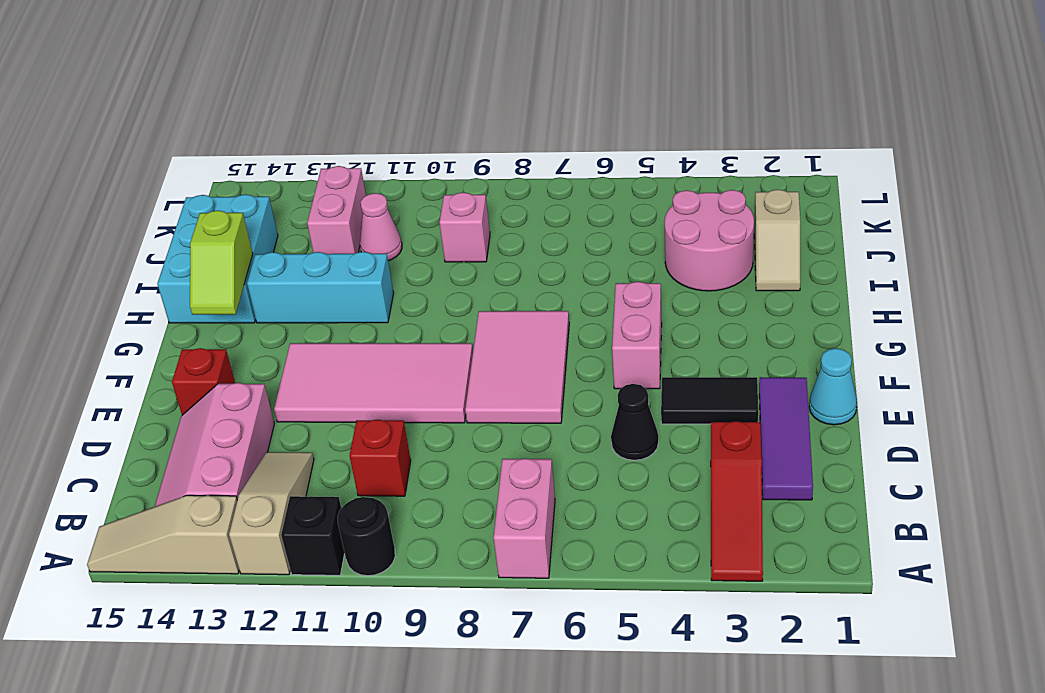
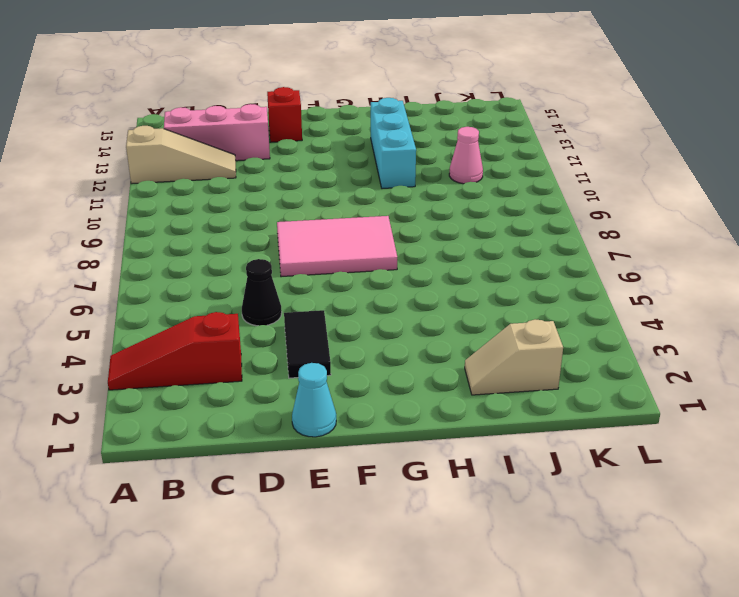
none -> pink brick A7:B7 level 1
none -> black round brick A10 level 1
none -> black brick A11 level 1

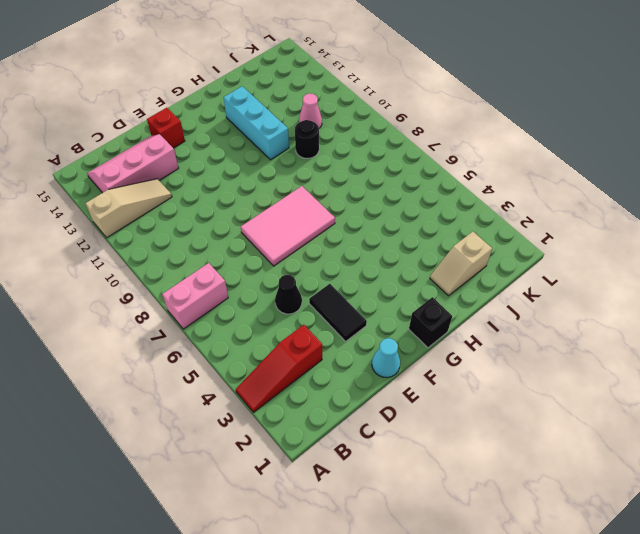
black brick G1 level 1 -> black brick A11 level 1
black round brick I10 level 1 -> black round brick A10 level 1
none -> tan slope A13:A15 level 1 top 13
none -> purple tile C2:E2 level 1
none -> red brick C10 level 1

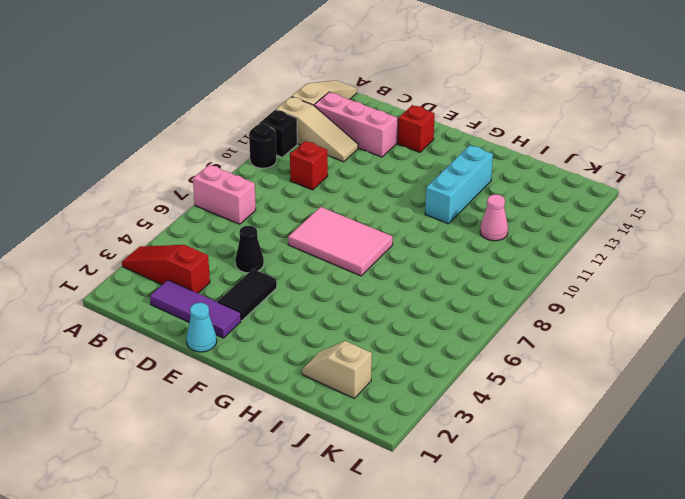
none -> pink tile E9:F12 level 1
none -> pink brick F5:G5 level 1
none -> cyan brick H14:J15 level 1

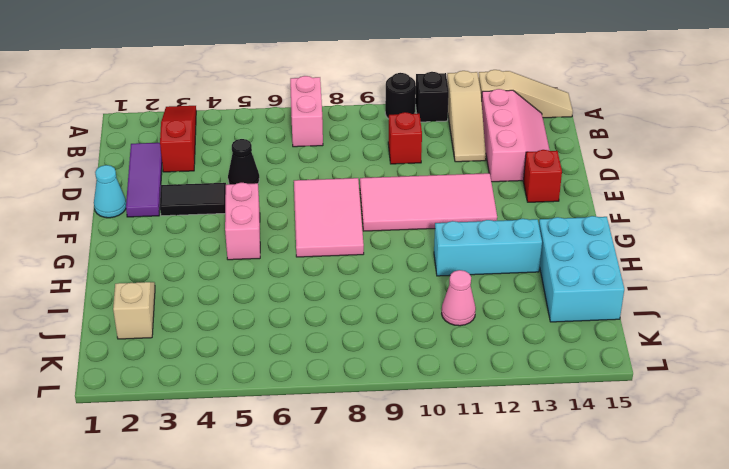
none -> pink round brick I3:J4 level 1
none -> pink brick J9 level 1
none -> pink brick J12:K12 level 1

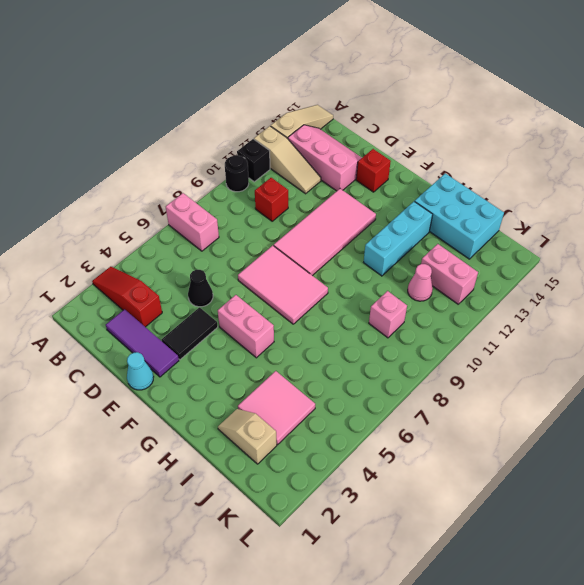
pink tile I3:J4 level 1 -> pink round brick I3:J4 level 1
none -> lime slope G14:H14 level 2 top H

